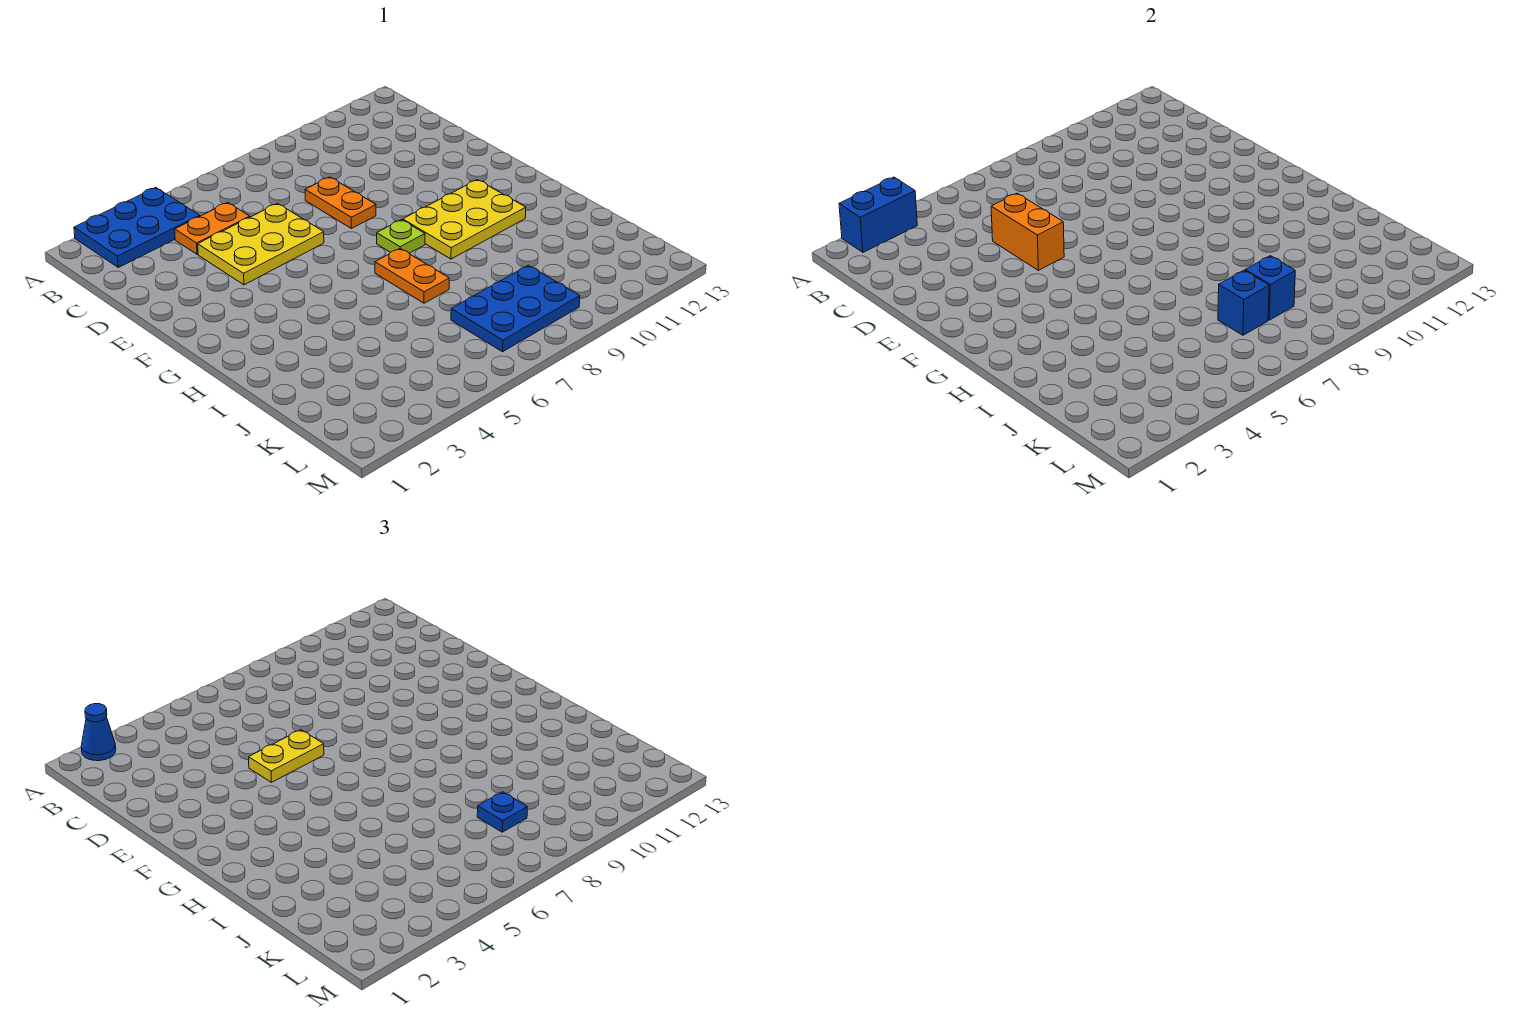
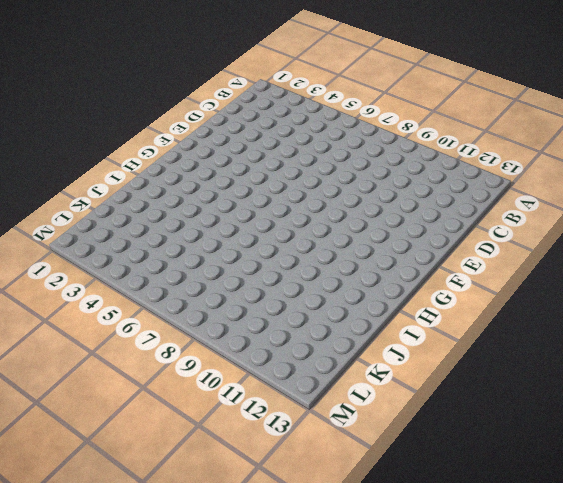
none -> blue plate A2:B4 level 1
none -> orange plate C4:C5 level 1
none -> yellow plate D4:E6 level 1

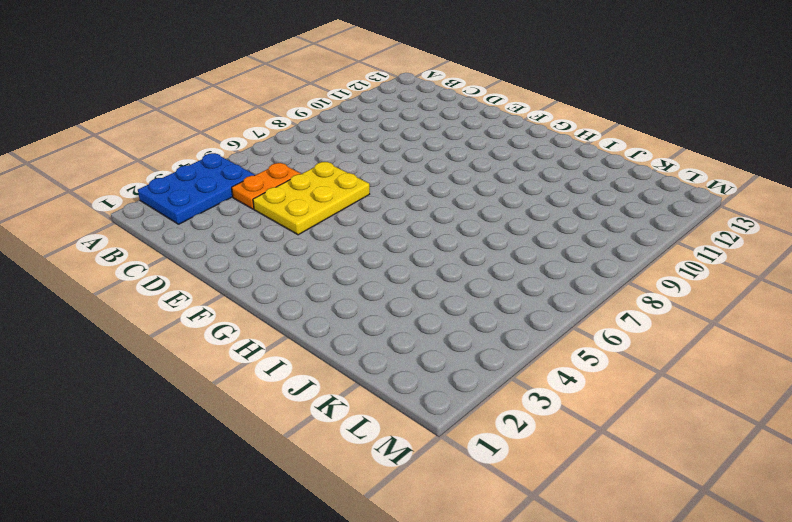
none -> orange plate D8:E8 level 1
none -> lime plate G8 level 1
none -> yellow plate G9:H11 level 1

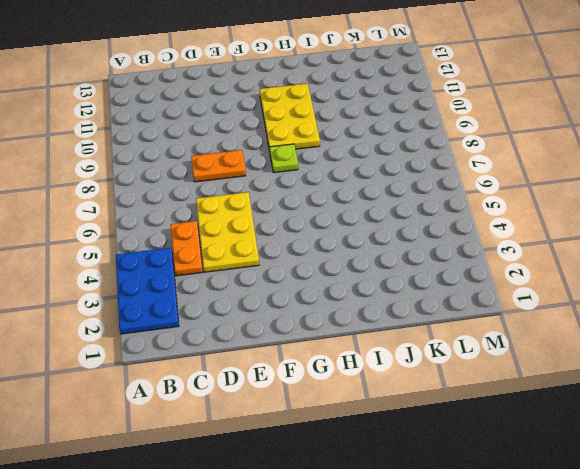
none -> orange plate H7:I7 level 1
none -> blue plate K7:L9 level 1
none -> blue brick A2:A3 level 2

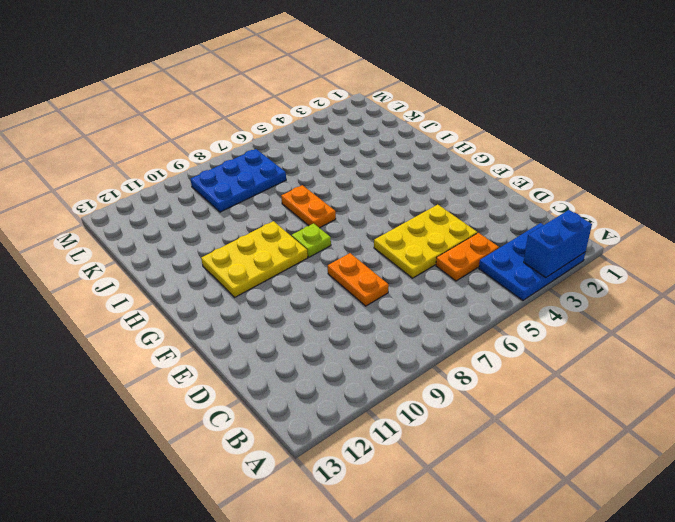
none -> orange brick D5:E5 level 2
none -> blue brick K7 level 2
none -> blue brick K8 level 2

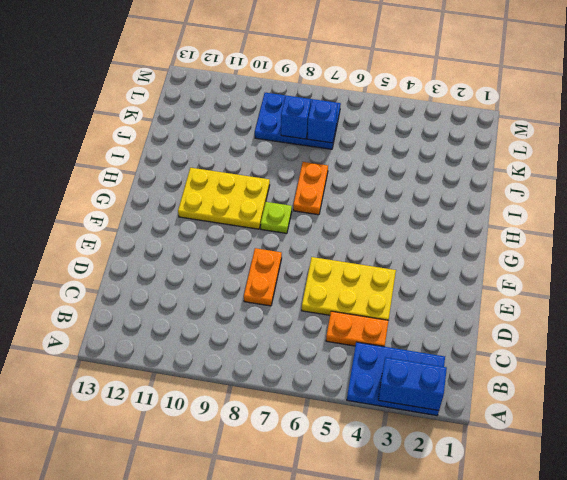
none -> orange brick D5:E5 level 2
none -> blue cone A2 level 3
none -> yellow plate E5:E6 level 3

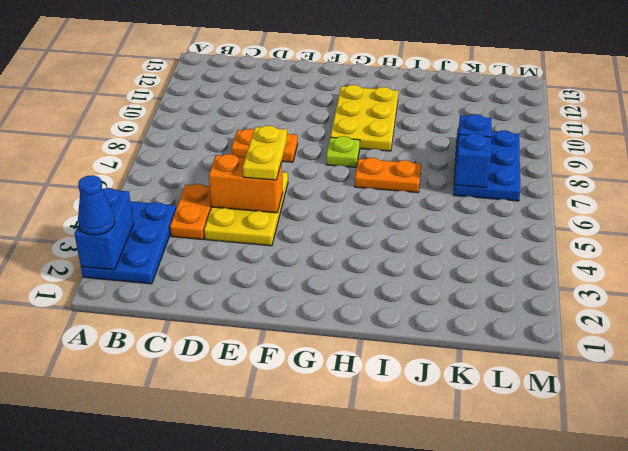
none -> blue plate K8 level 3

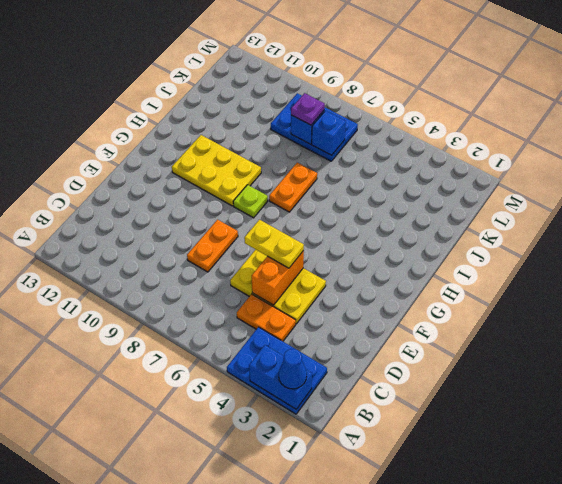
purple plate K8 level 3 -> blue plate K8 level 3

